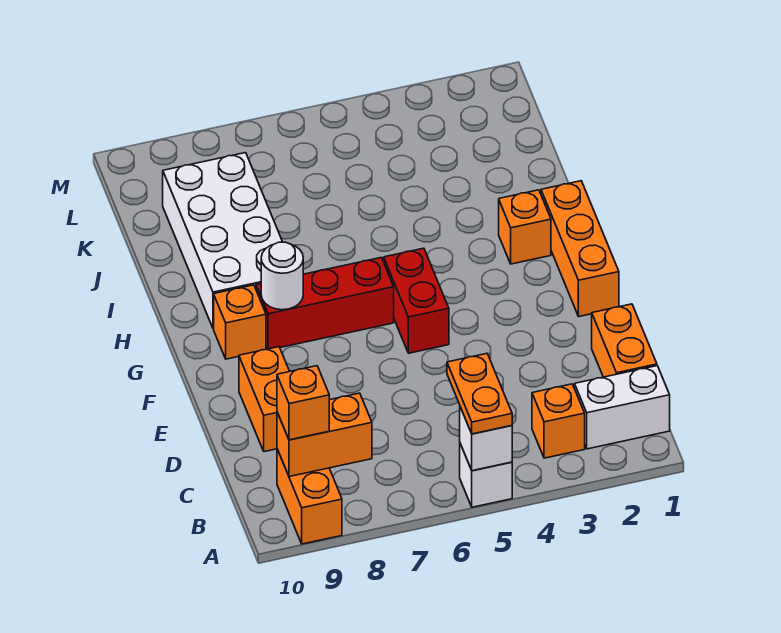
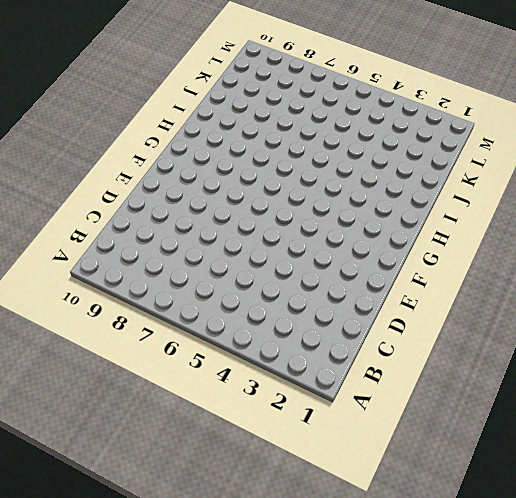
none -> white brick A5 level 1
none -> orange brick A9:B9 level 1
none -> white brick B1:B2 level 1

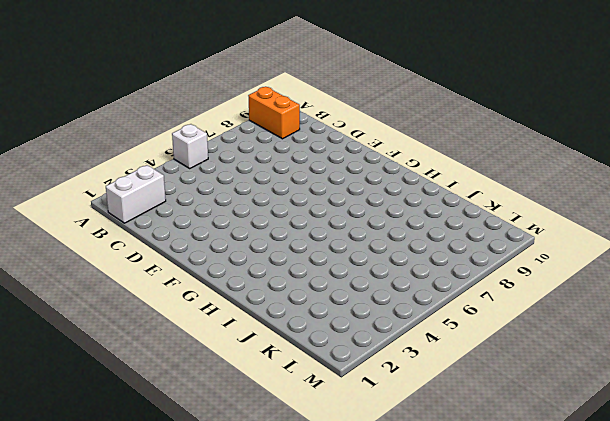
none -> orange brick B3 level 1
none -> orange brick C1:D1 level 1
none -> orange brick D9:E9 level 1

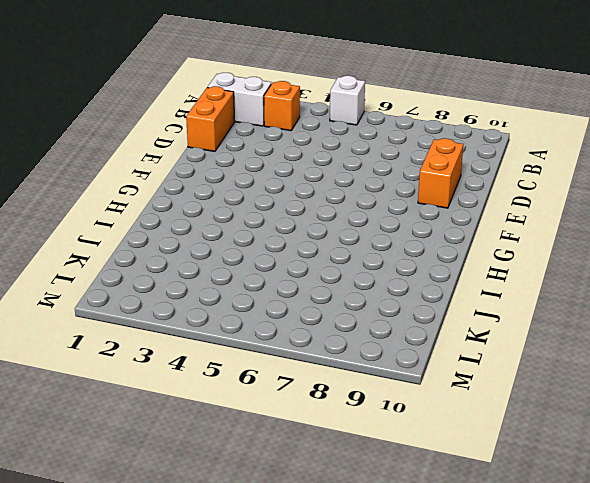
none -> orange brick A9:B9 level 1
none -> orange brick F1:H1 level 1
none -> red brick F5:G5 level 1

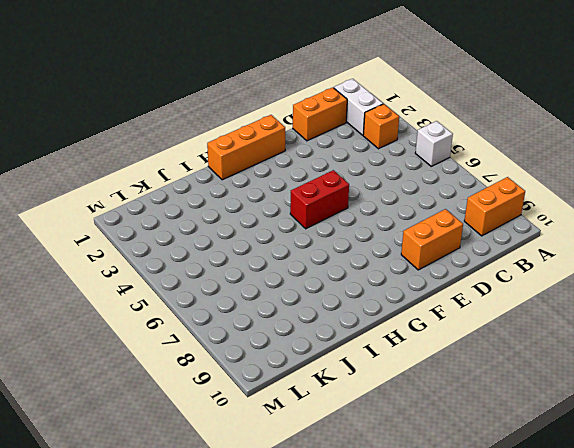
none -> red brick G6:G8 level 1
none -> orange brick G9 level 1
none -> orange brick H2 level 1

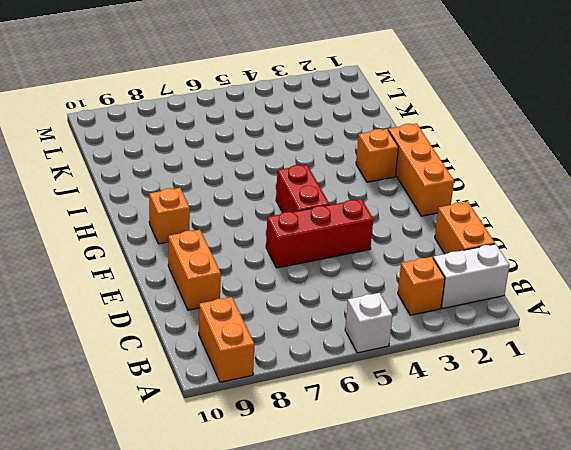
red brick E4:E6 level 1 -> red brick G6:G8 level 1
none -> white brick H8:K9 level 1
none -> white brick A5 level 2
none -> orange brick B8:B9 level 2

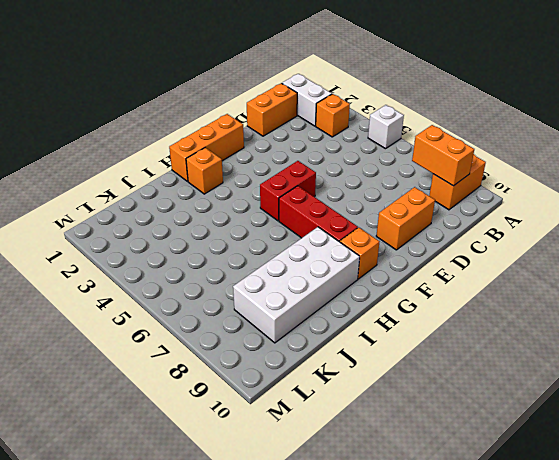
none -> white brick A5 level 2
none -> white round brick G8 level 2
none -> orange plate A5:B5 level 3

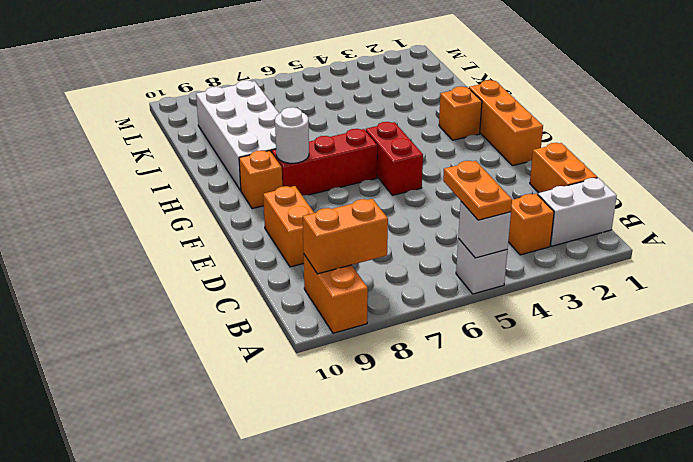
none -> orange brick B9 level 3

